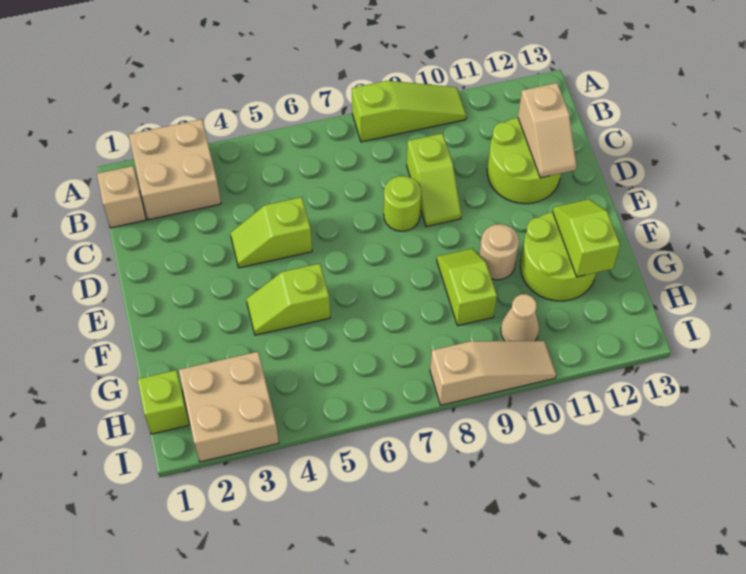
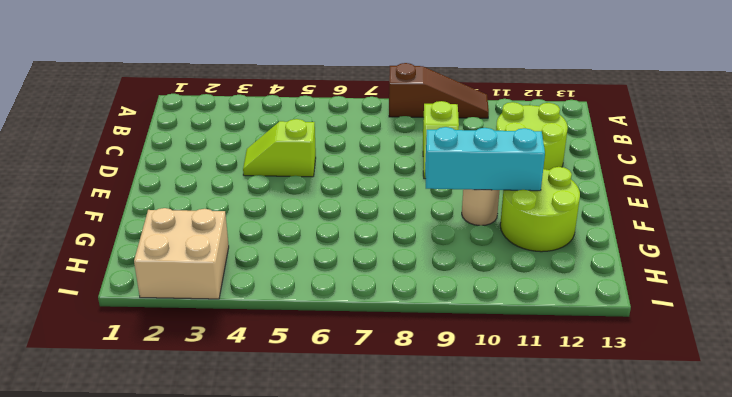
brown slope A8:A10 level 1 top 8 -> lime slope A8:A10 level 1 top 8
cyan brick F9:F11 level 2 -> none
none -> tan brick A2:B3 level 1
none -> tan brick B1 level 1
none -> lime round brick D8 level 1

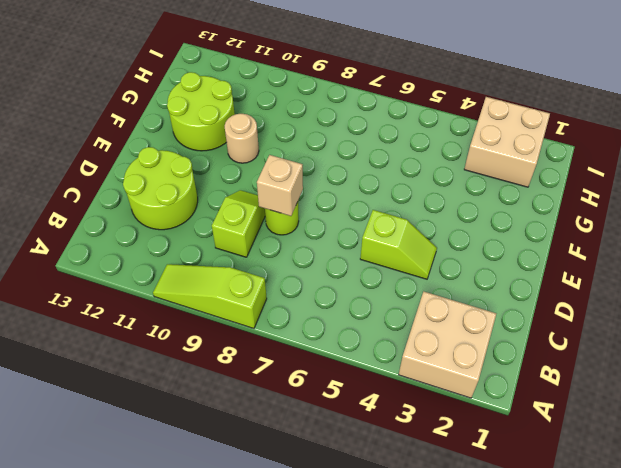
tan brick D8 level 2 -> tan brick B1 level 1
none -> lime slope F4:F5 level 1 top 5
none -> lime slope F9:G9 level 1 top G
none -> lime brick H1 level 1

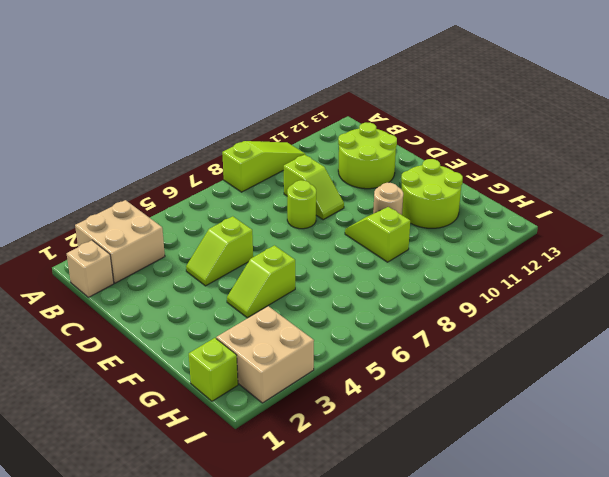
none -> tan cone H10 level 1
none -> tan slope I8:I10 level 1 top 8
none -> tan slope C12:D12 level 2 top C

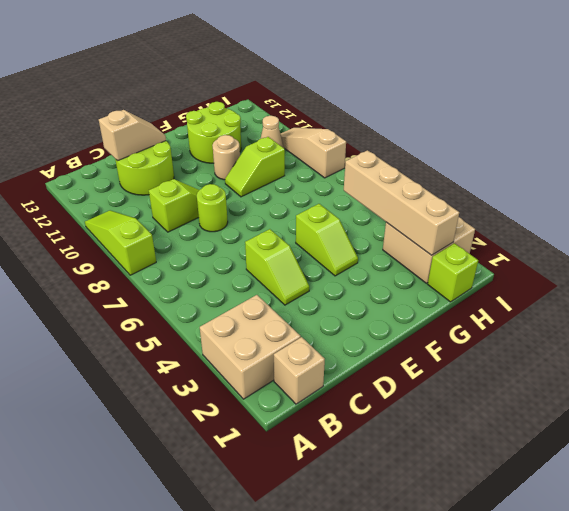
tan brick H2:H5 level 2 -> none
none -> lime slope F12:G12 level 2 top G

